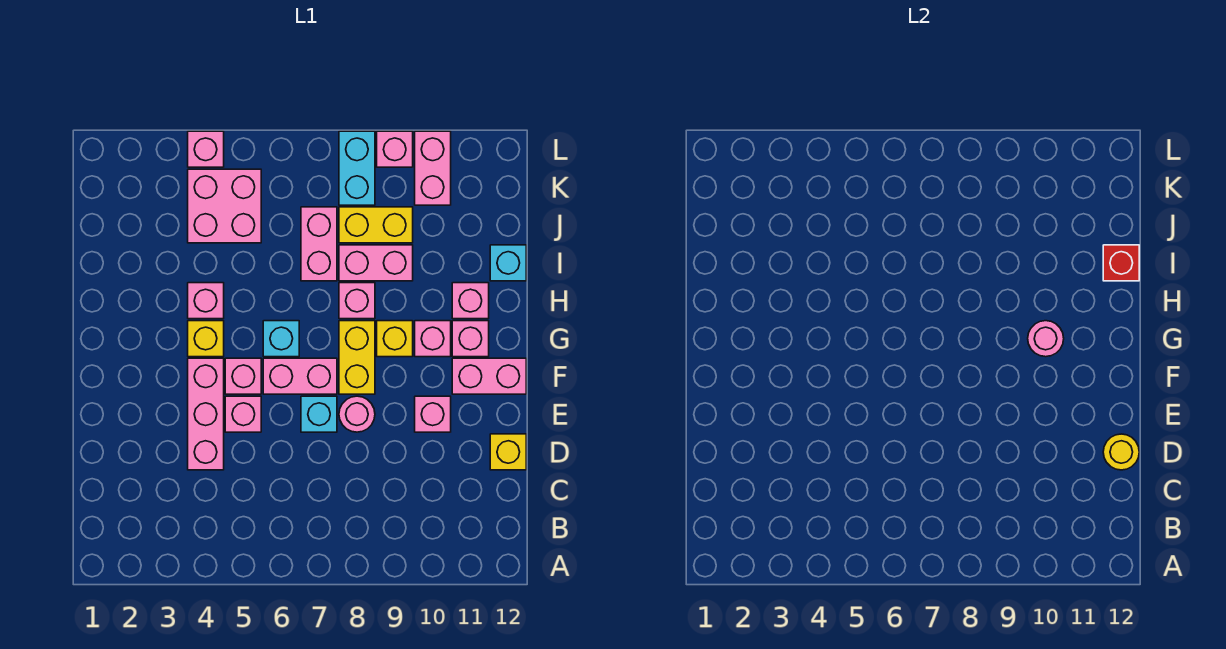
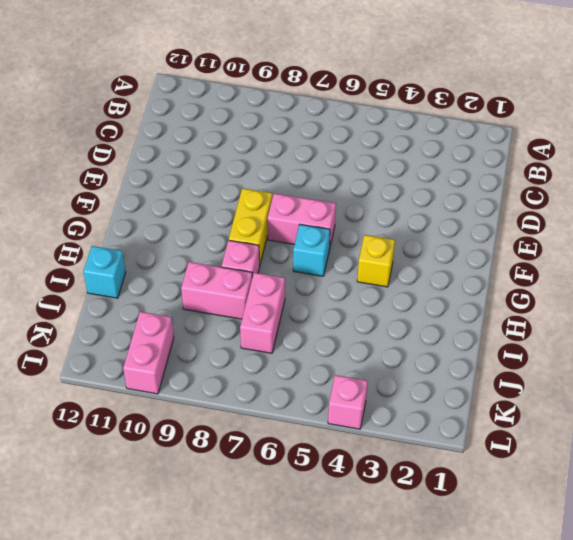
none -> pink brick D4:F4 level 1
none -> yellow brick D12 level 1
none -> pink brick E5 level 1
none -> cyan brick E7 level 1

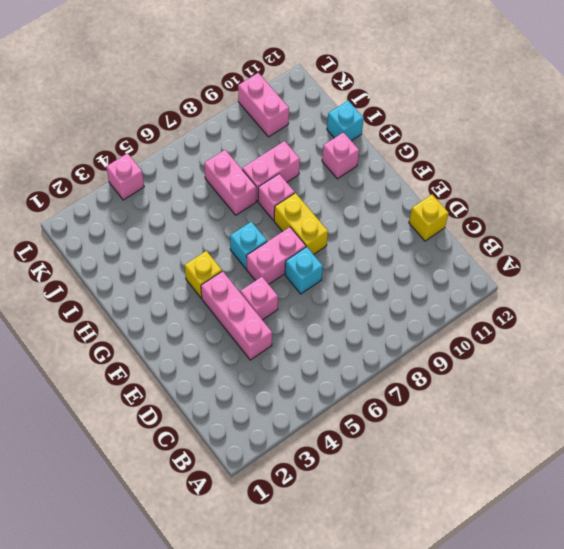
none -> pink round brick E8 level 1
none -> pink brick E10 level 1
none -> pink brick F5 level 1
none -> pink brick F11:F12 level 1

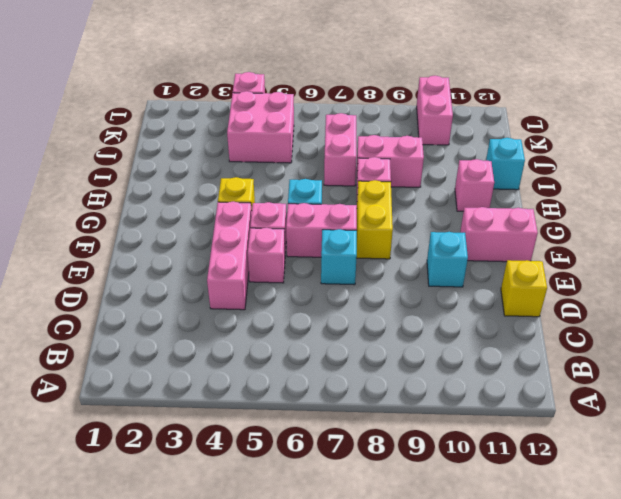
cyan brick E10 level 1 -> pink brick E10 level 1
none -> pink round brick E8 level 1
none -> yellow brick G9 level 1
none -> pink brick G10 level 1
none -> pink brick G11 level 1

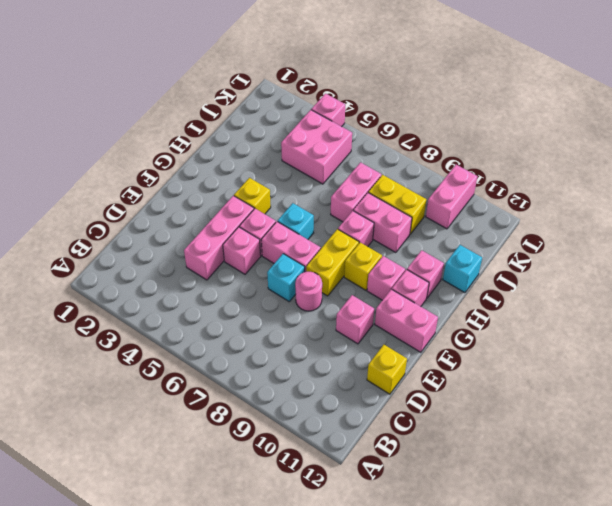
none -> pink brick H4 level 1
none -> cyan brick K8:L8 level 1
none -> pink brick L9 level 1
none -> yellow round brick D12 level 2

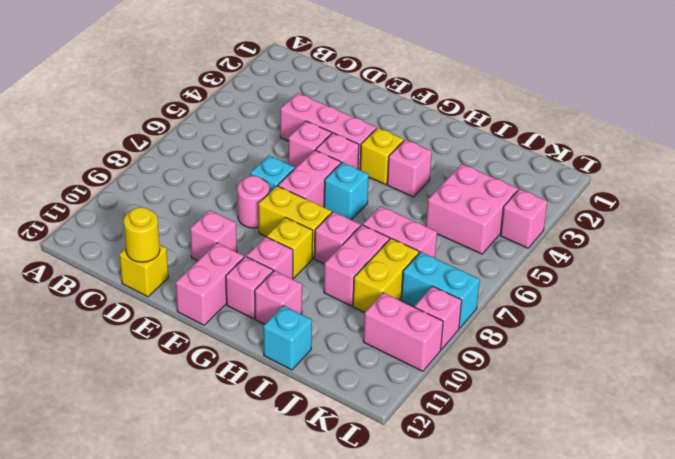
none -> pink round brick G10 level 2
none -> red brick I12 level 2

